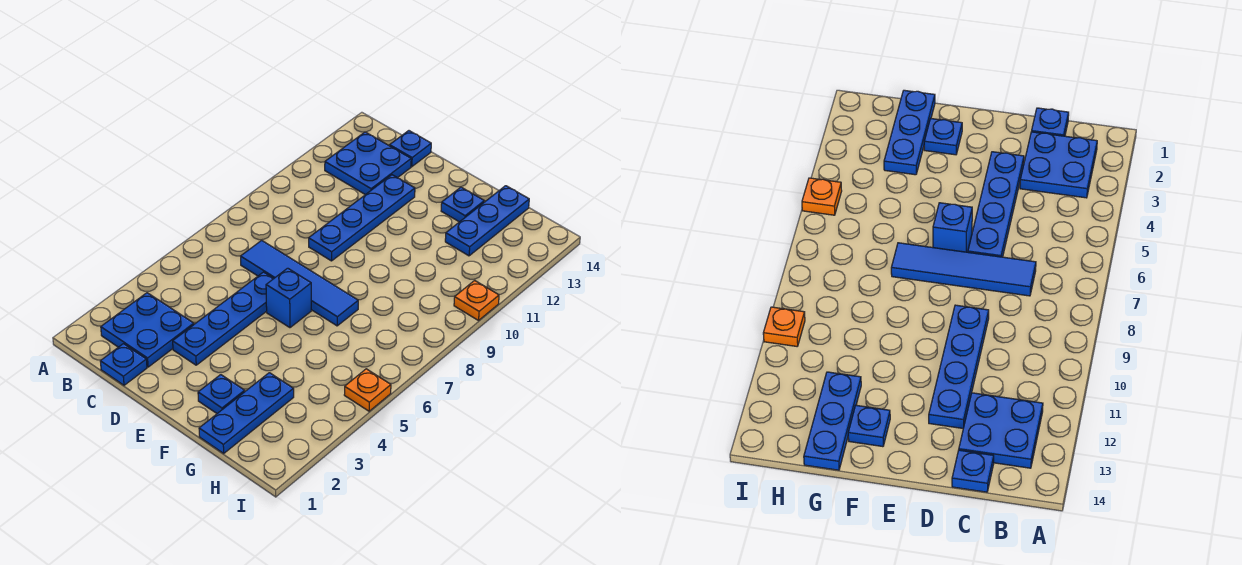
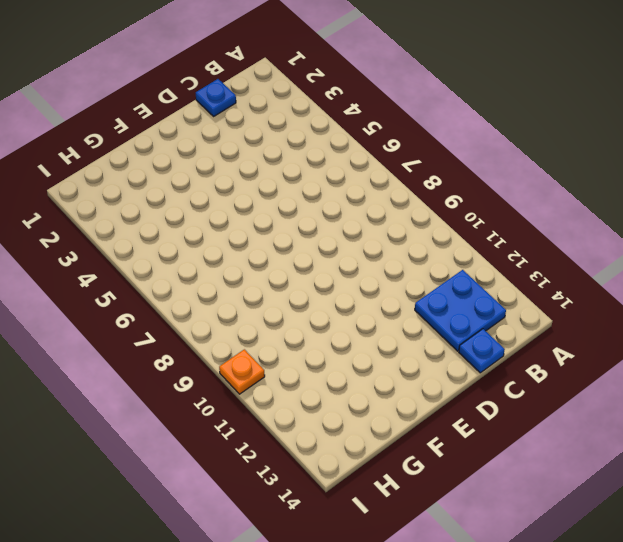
none -> blue plate B2:C3 level 1
none -> blue tile C7:F7 level 1
none -> blue plate D3:D6 level 1

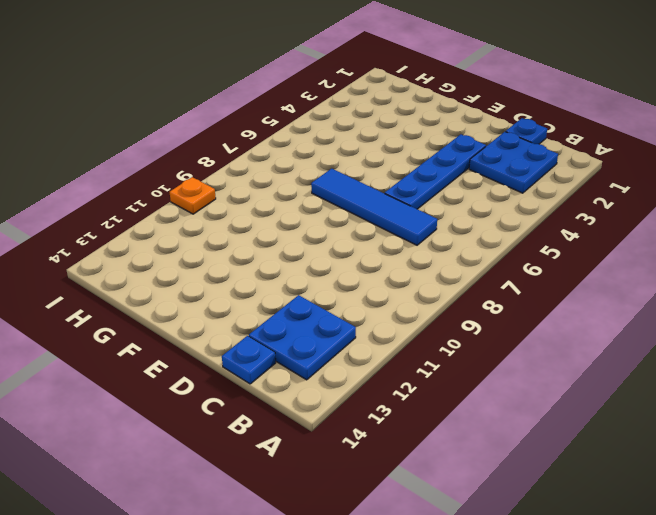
none -> blue plate D9:D12 level 1
none -> blue brick E6 level 1
none -> blue plate F2 level 1

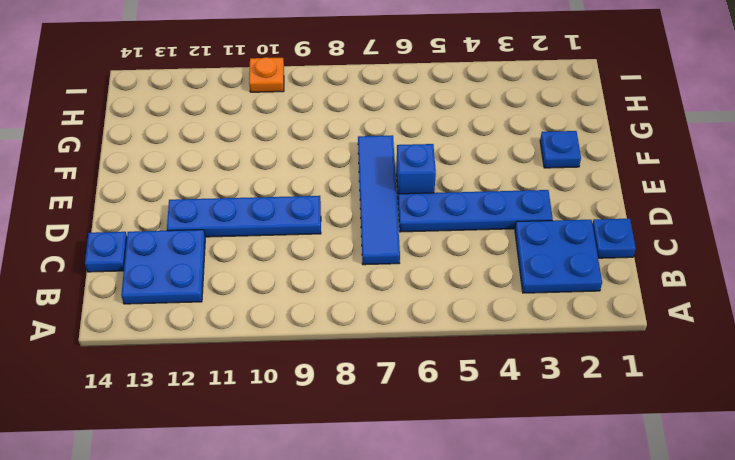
none -> blue plate F13 level 1
none -> blue plate G1:G3 level 1
none -> blue plate G12:G14 level 1

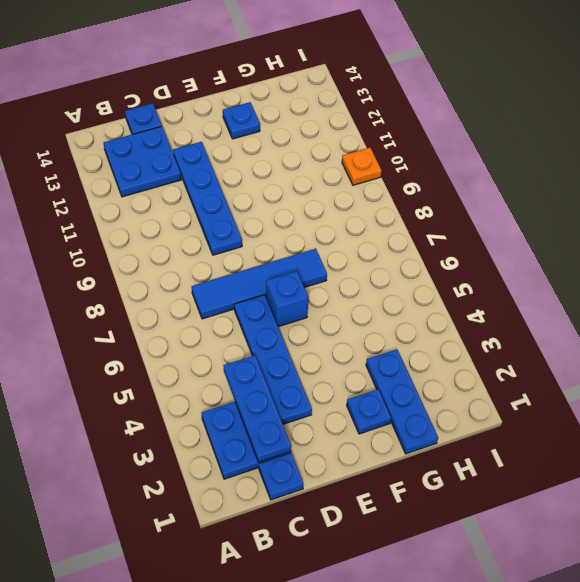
blue plate C2:C4 level 2 -> blue plate G12:G14 level 1
none -> orange plate I5 level 1

